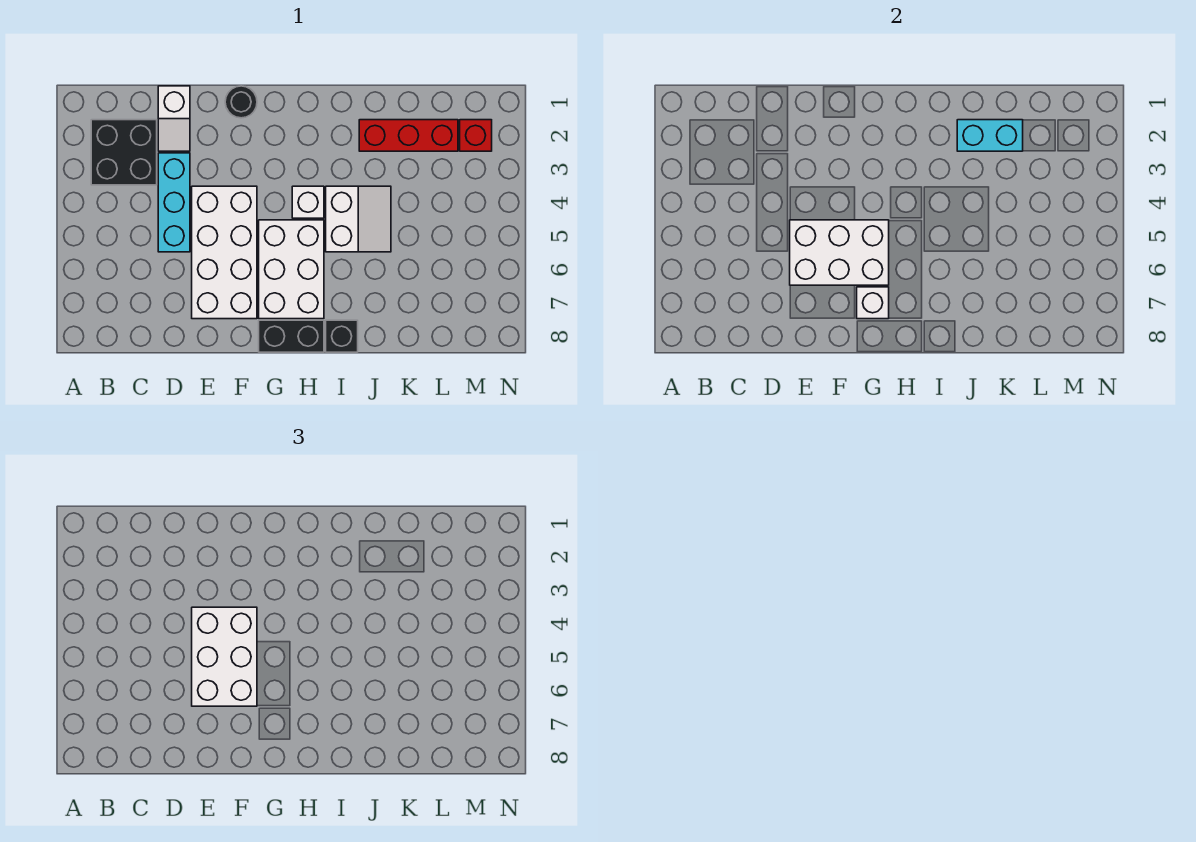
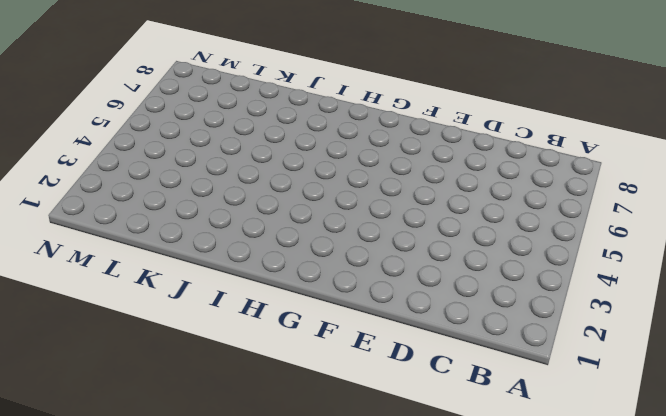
none -> black brick B2:C3 level 1
none -> white slope D1:D2 level 1 top 1
none -> cyan brick D3:D5 level 1

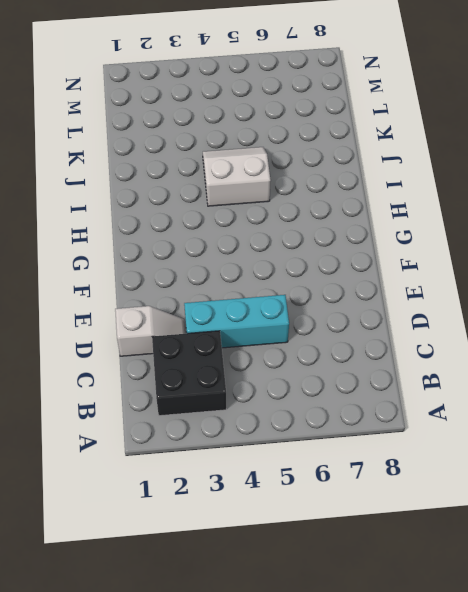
none -> white brick E4:F7 level 1
none -> black round brick F1 level 1
none -> white brick G5:H7 level 1

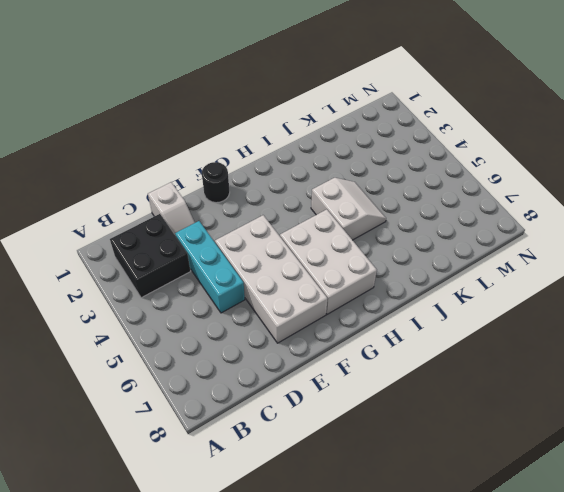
none -> black brick G8:H8 level 1
none -> white brick H4 level 1
none -> black brick I8 level 1

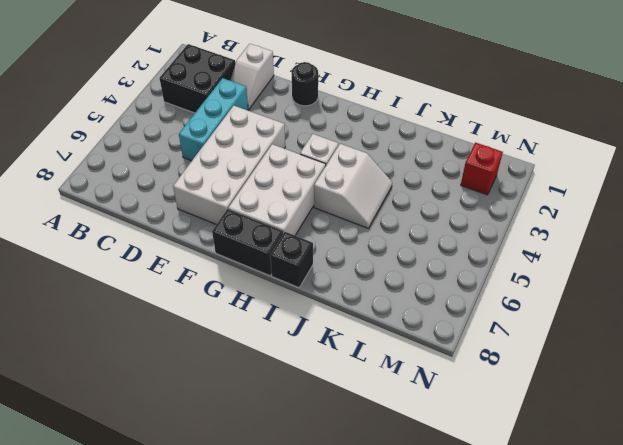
none -> red brick J2:L2 level 1
none -> white brick E5:G6 level 2
none -> white brick G7 level 2

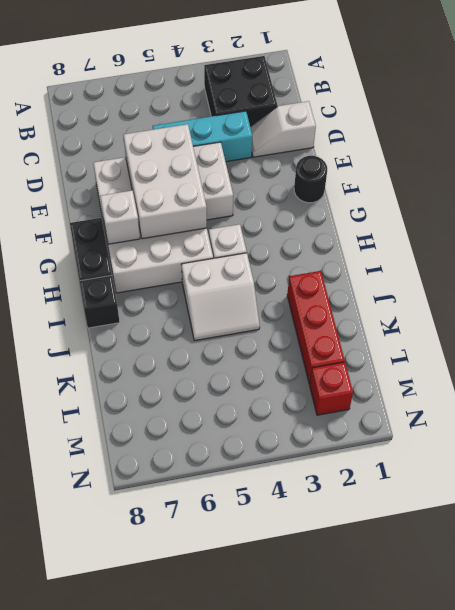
none -> cyan brick J2:K2 level 2
none -> white brick E4:F6 level 3

